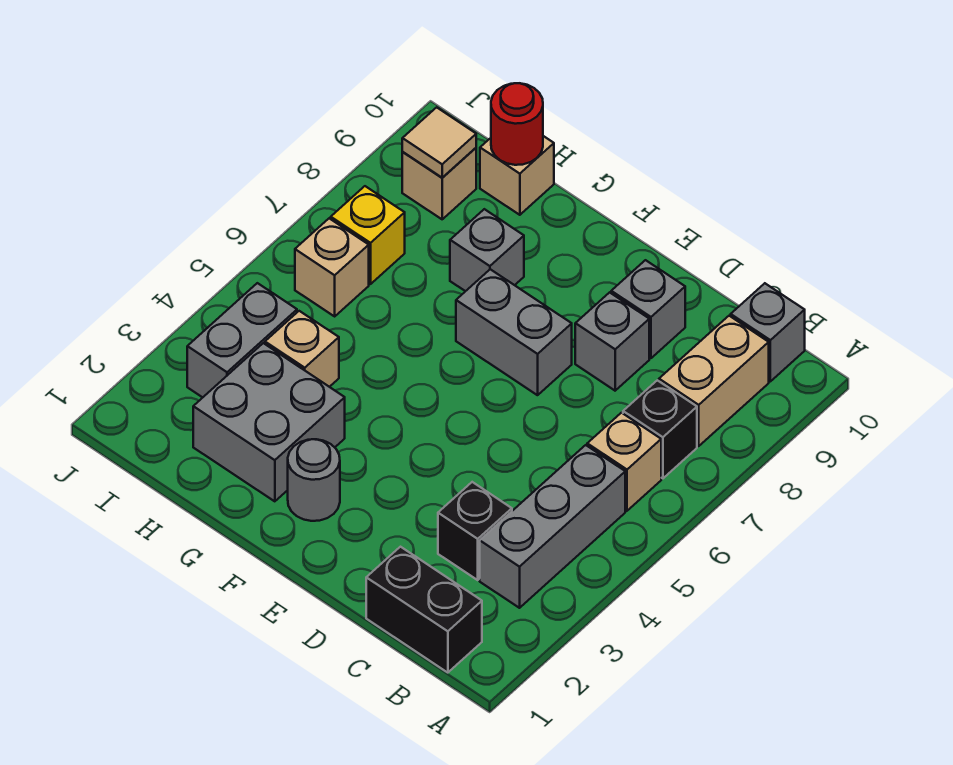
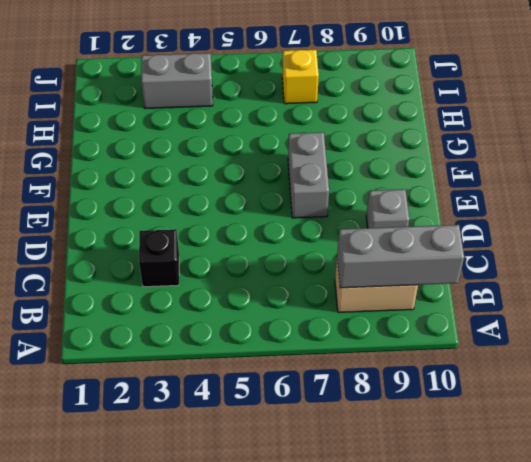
grey brick B8:B10 level 2 -> grey brick B3:B5 level 1
none -> black brick B1:C1 level 1
none -> tan brick B6 level 1
none -> black brick B7 level 1

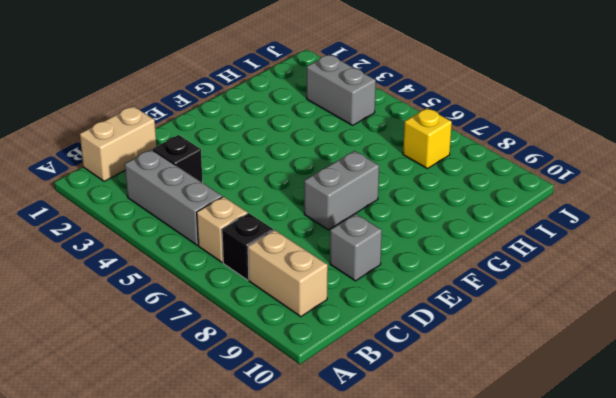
tan brick B1:C1 level 1 -> black brick B1:C1 level 1
none -> grey brick B10 level 1
none -> grey brick D8 level 1
none -> grey round brick F2 level 1

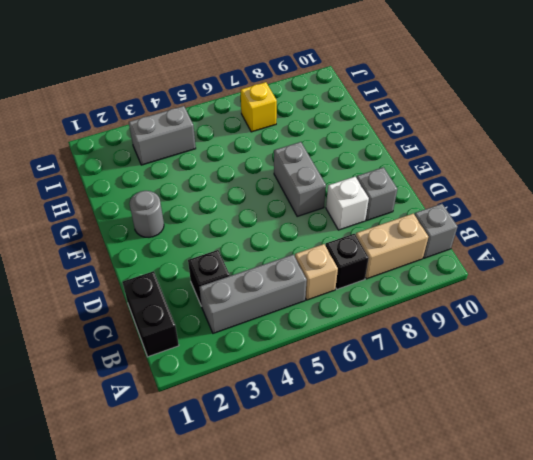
white brick D8 level 1 -> grey brick D8 level 1
none -> grey brick G2:H3 level 1
none -> grey brick G8 level 1
none -> tan brick H4 level 1

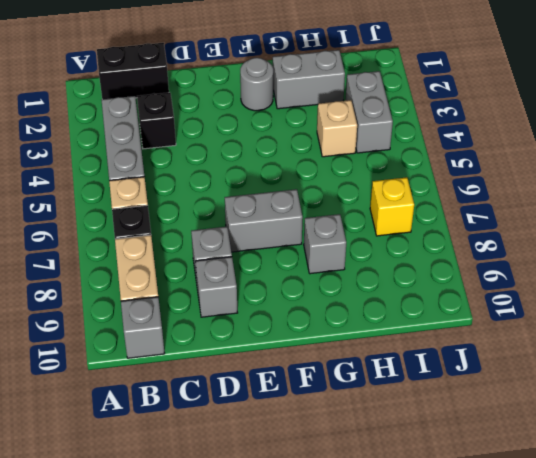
grey brick G2:H2 level 1 -> grey brick G2:H3 level 1
none -> tan brick H10 level 1
none -> tan brick I6 level 1
none -> tan brick I9 level 1

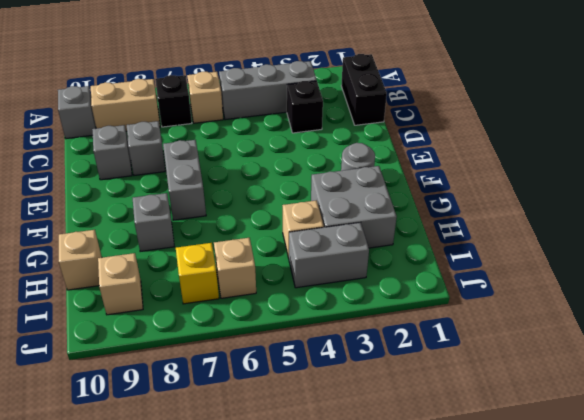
none -> red round brick H10 level 2
none -> tan tile I9 level 2

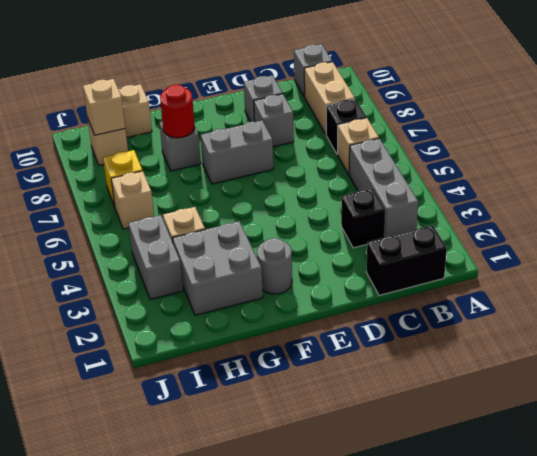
red round brick G8 level 2 -> red round brick H10 level 2
tan brick I9 level 2 -> tan tile I9 level 2

